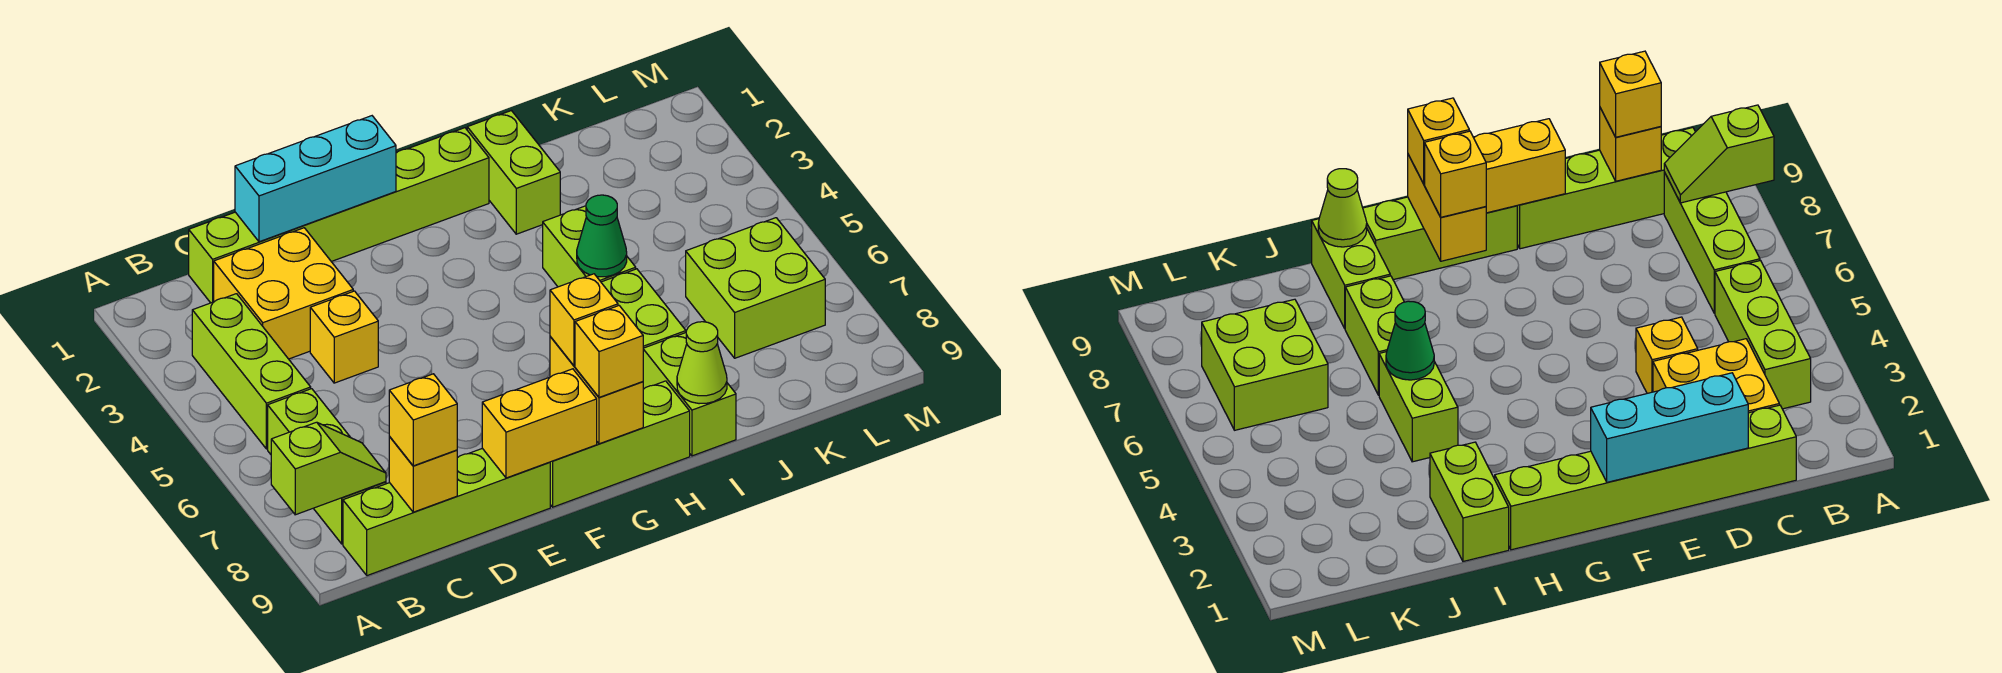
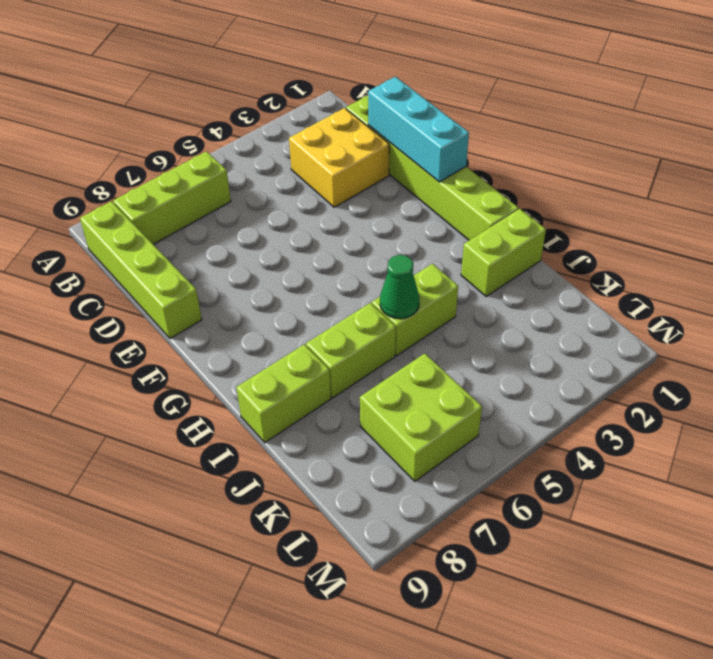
none -> lime brick B3:B5 level 1
none -> yellow brick D4 level 1
none -> lime brick F9:H9 level 1

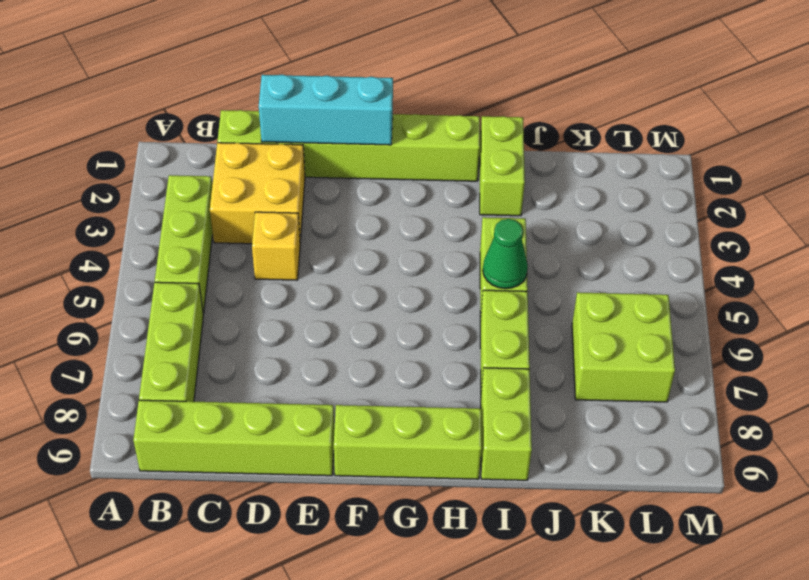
none -> lime slope A8:B8 level 2 top A
none -> yellow brick C9 level 2
none -> yellow brick E9:F9 level 2

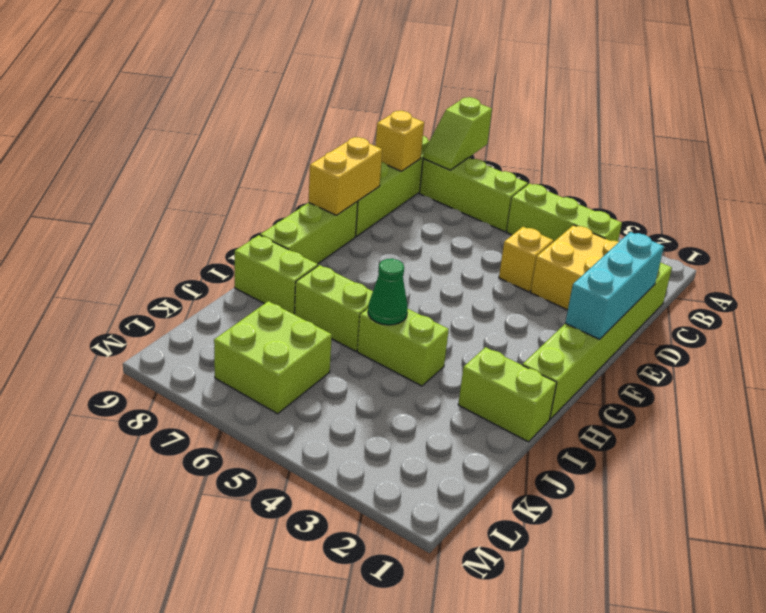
none -> yellow brick G8:G9 level 2
none -> lime cone I9 level 2
none -> yellow brick C9 level 3

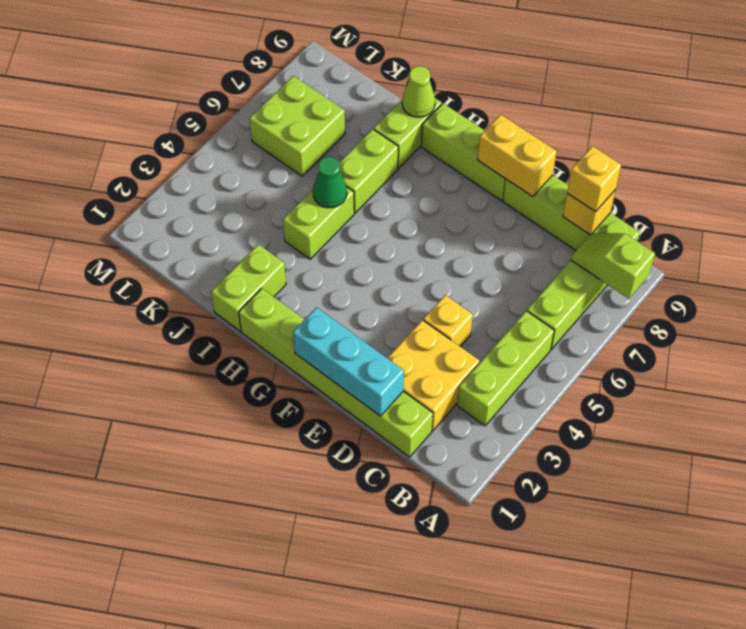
none -> yellow brick G8:G9 level 2
none -> yellow brick G8 level 3
none -> yellow brick G9 level 3

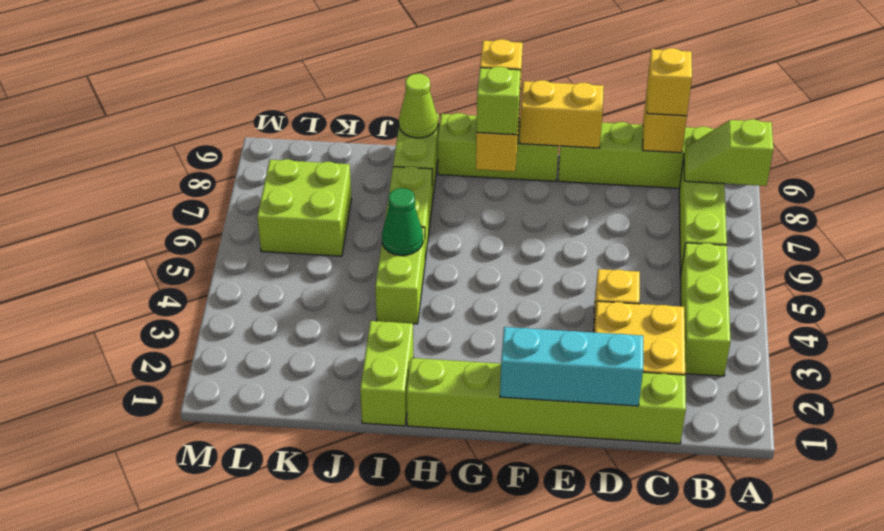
lime brick G8 level 3 -> yellow brick G8 level 3

